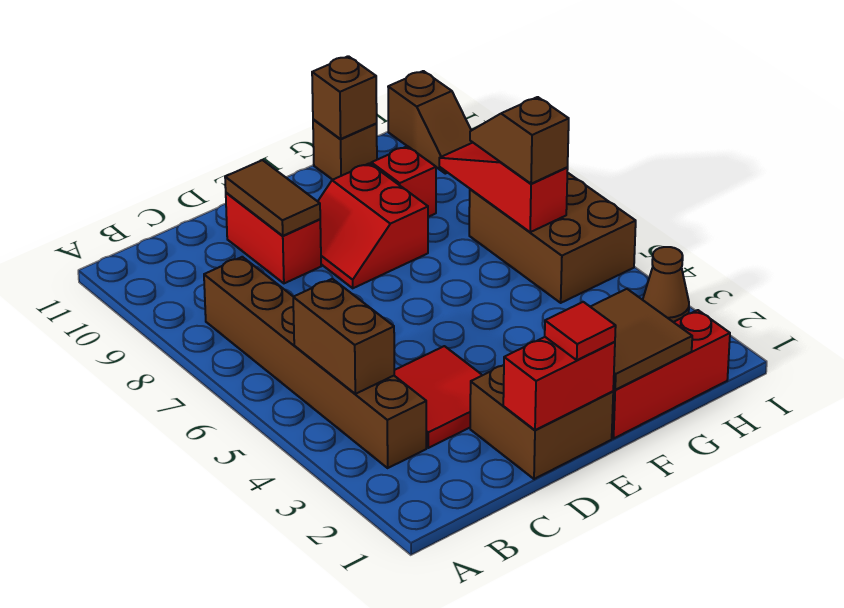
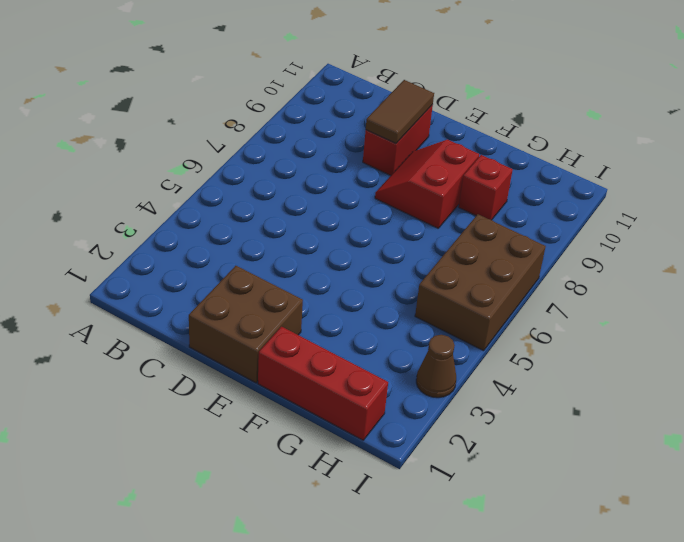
none -> brown brick B3:B8 level 1
none -> red tile C3:D4 level 1
none -> brown brick G11 level 1

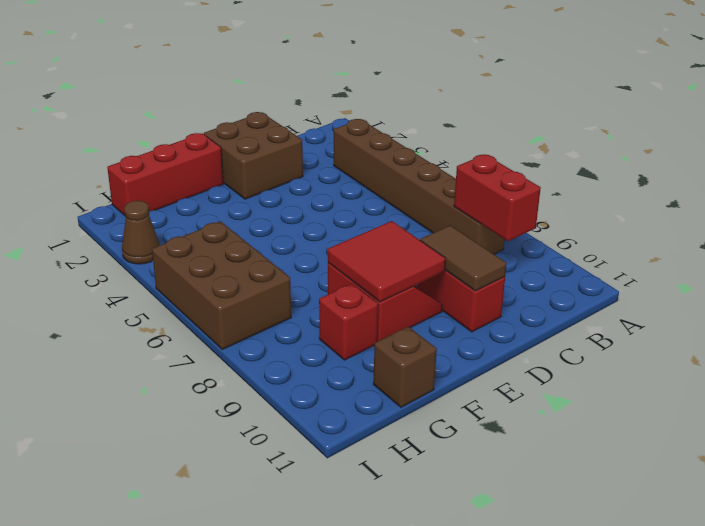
red brick B8:B9 level 2 -> red brick D1:E1 level 2
red tile E8:F9 level 2 -> red tile C3:D4 level 1
none -> brown slope I10:I11 level 1 top 11
none -> brown brick B4:B5 level 2
none -> brown tile F1:G2 level 2

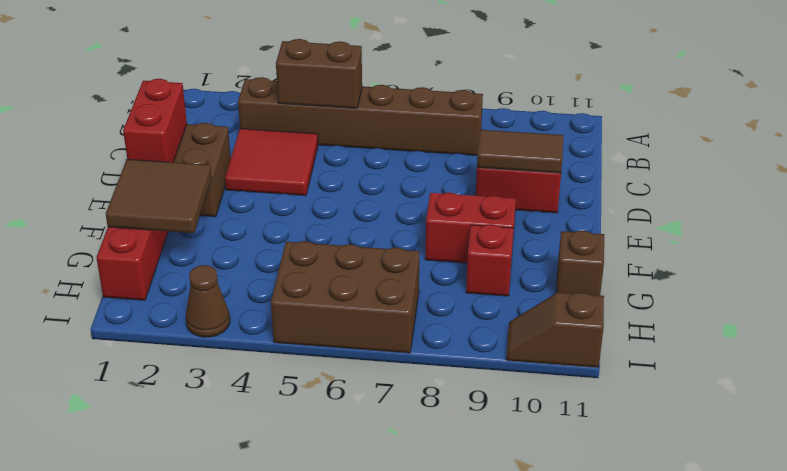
none -> brown brick G11 level 2
none -> red slope H6:H8 level 2 top 6
none -> red tile E1 level 3

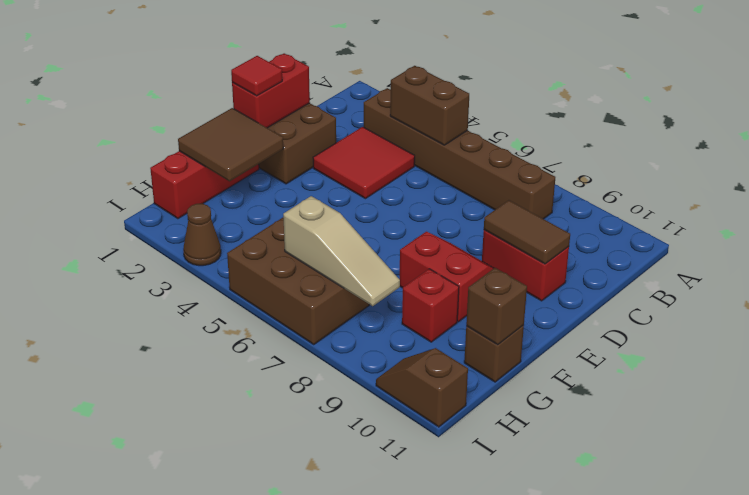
tan slope H6:H8 level 2 top 6 -> red slope H6:H8 level 2 top 6
none -> brown slope H6:H7 level 3 top 6

